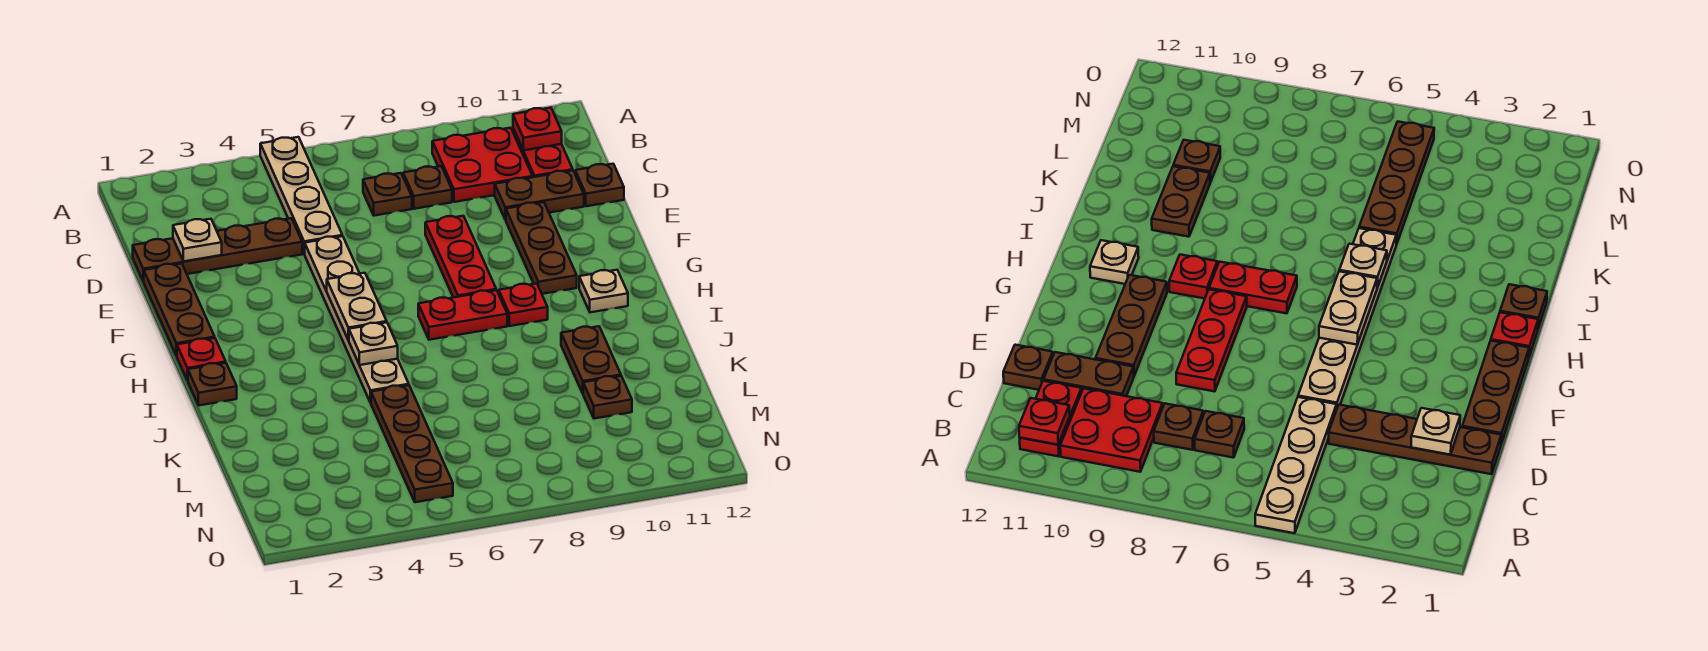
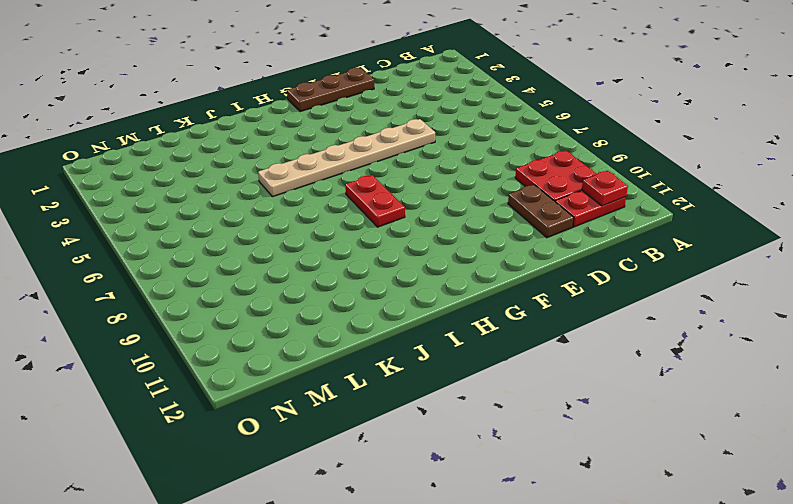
none -> tan plate A5:D5 level 1
none -> brown plate C7 level 1
none -> brown plate C8 level 1

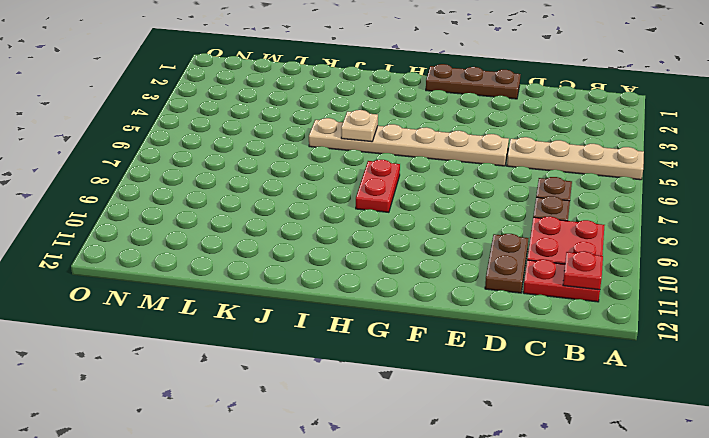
none -> brown plate D1:D4 level 1
none -> brown plate D12 level 1
none -> red plate E8:G8 level 1

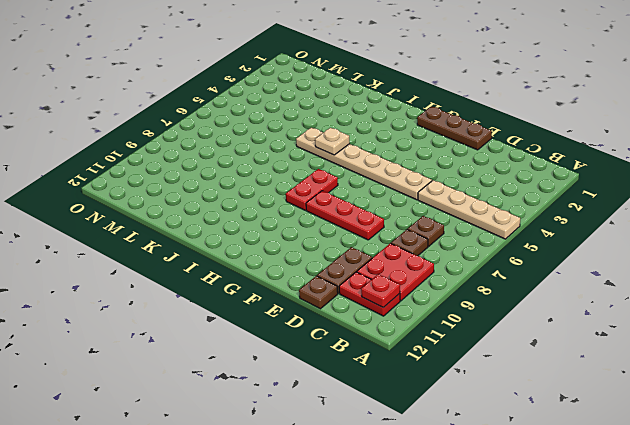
none -> brown plate D1:D4 level 1
none -> brown plate E10:G10 level 1
none -> red plate H1 level 1

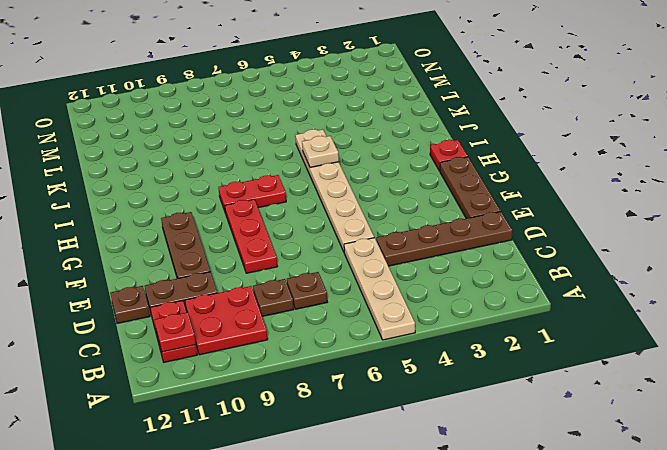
none -> red plate H9 level 1
none -> tan plate H11 level 1
none -> brown plate I1 level 1

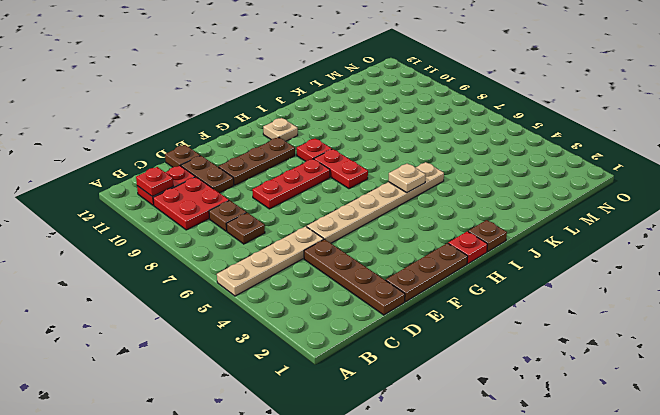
none -> brown plate J10:K10 level 1
none -> brown plate K5:N5 level 1
none -> brown plate L10 level 1

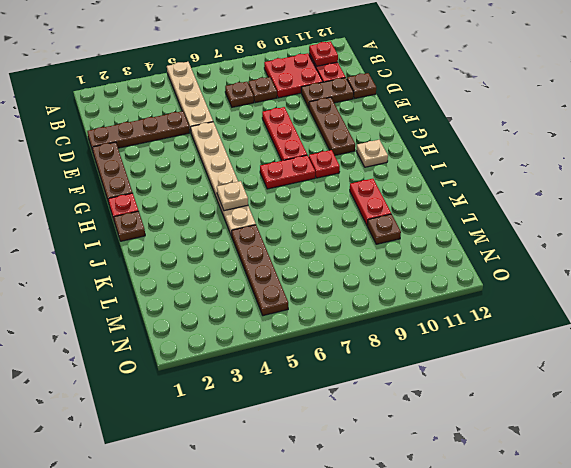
red plate J10:K10 level 1 -> brown plate J10:K10 level 1
none -> tan plate D2 level 2
none -> tan plate G5:H5 level 2

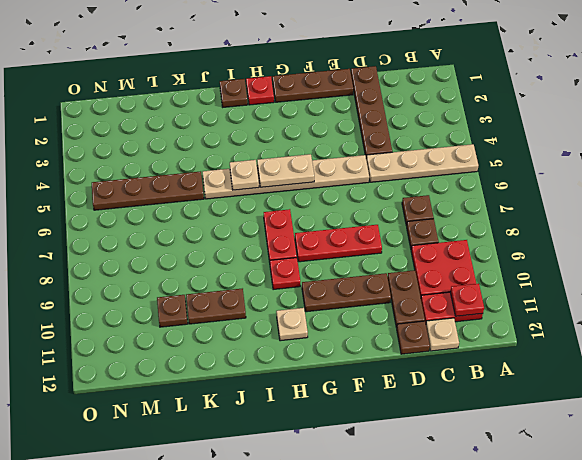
tan plate C12 level 1 -> tan plate D2 level 2

